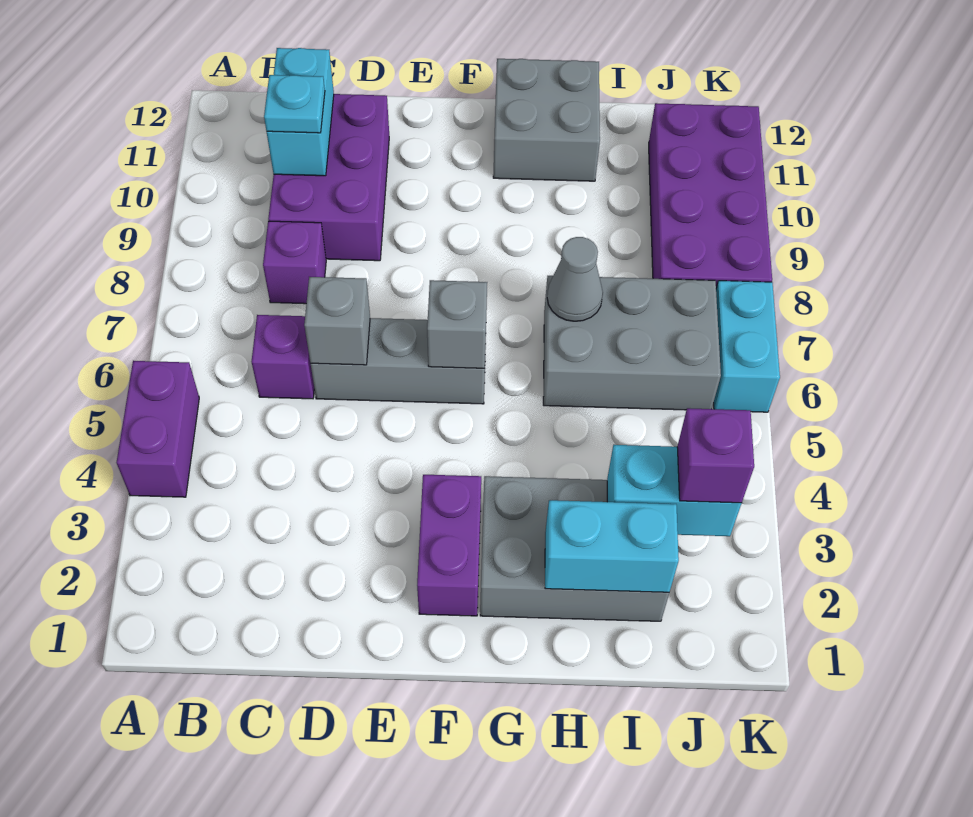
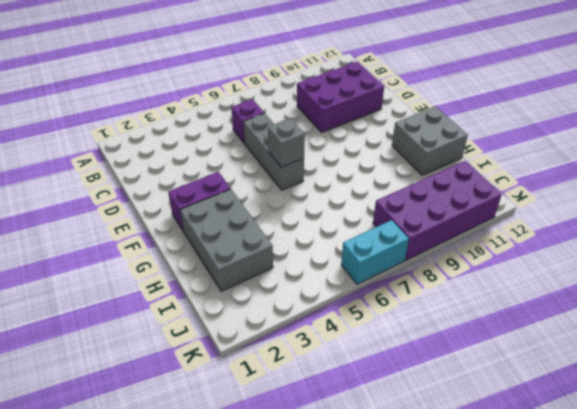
none -> purple brick A4:A5 level 1
none -> purple brick C8 level 1
none -> grey brick H6:J7 level 1

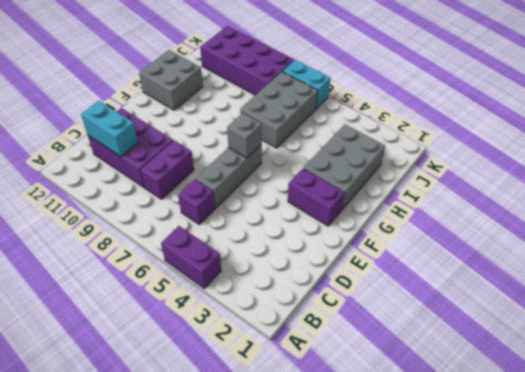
purple brick C8:D8 level 1 -> purple brick C8 level 1
none -> grey brick D6 level 2
none -> cyan brick H2:I2 level 2
none -> grey cone H7 level 2

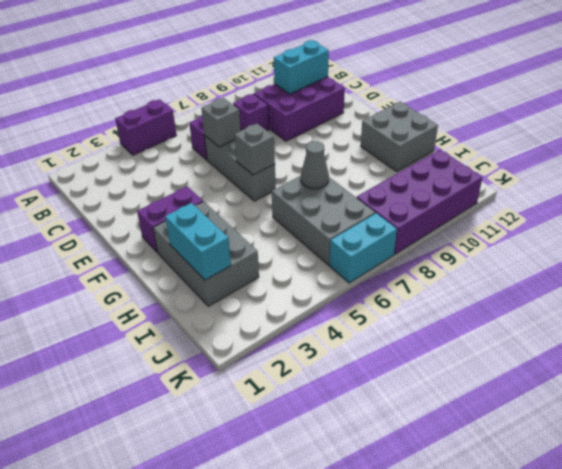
none -> cyan brick I3:J3 level 2
none -> cyan plate C10 level 3
none -> purple brick J3 level 3

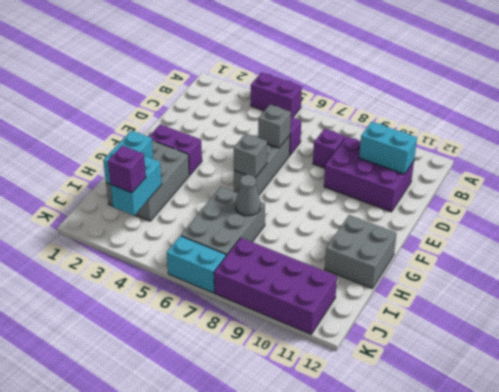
none -> cyan plate C10 level 3

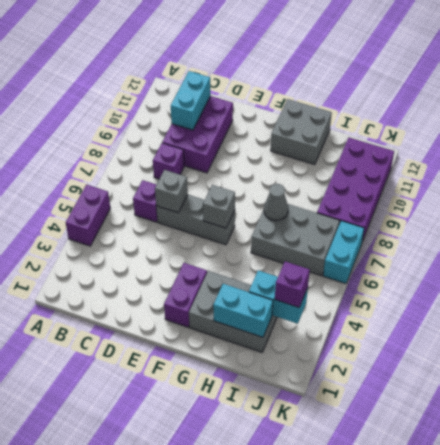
none -> cyan plate C10 level 3

